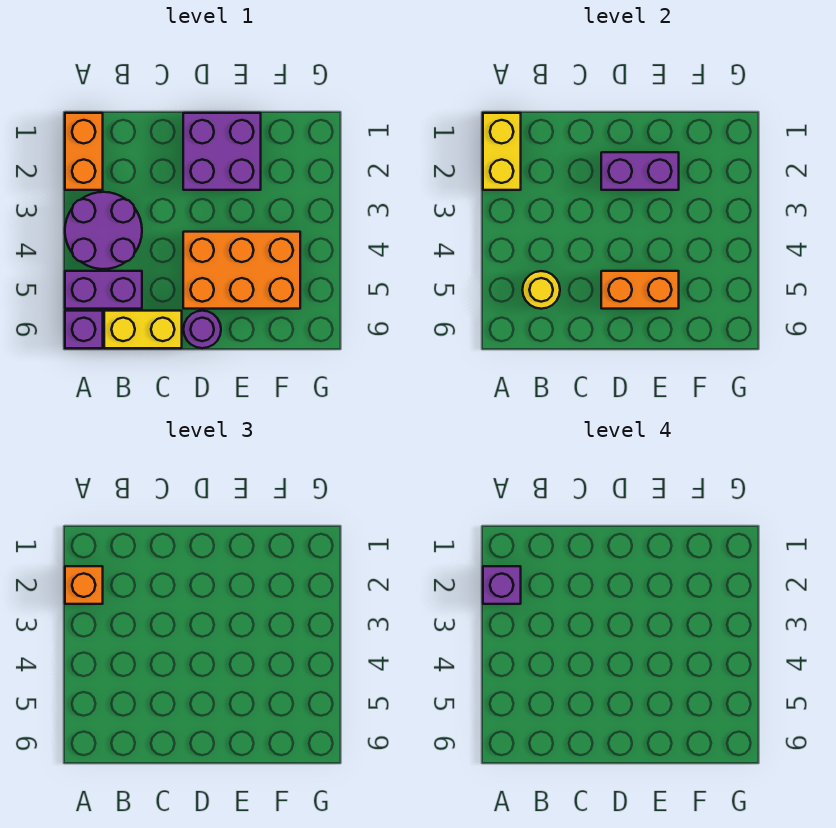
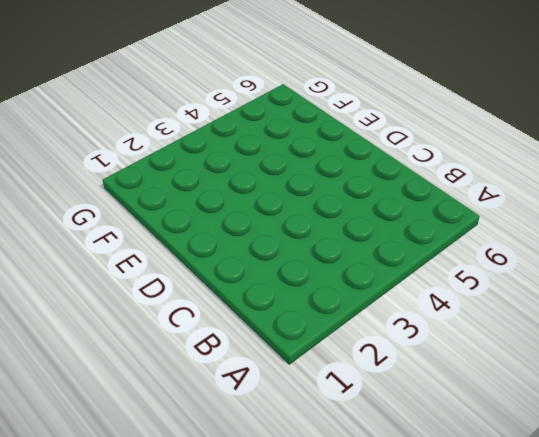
none -> orange brick A1:A2 level 1
none -> purple round brick A3:B4 level 1
none -> purple brick A5:B5 level 1

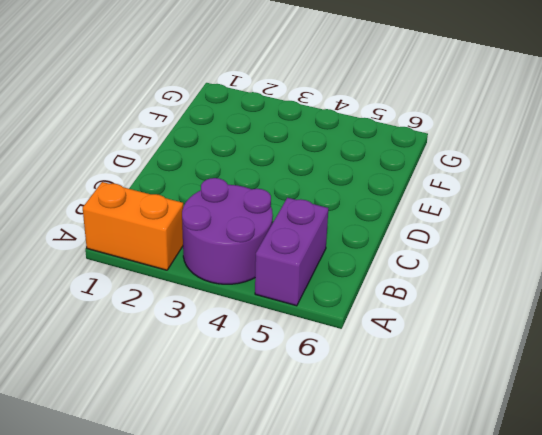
none -> purple brick A6 level 1
none -> yellow brick B6:C6 level 1
none -> purple brick D1:E2 level 1

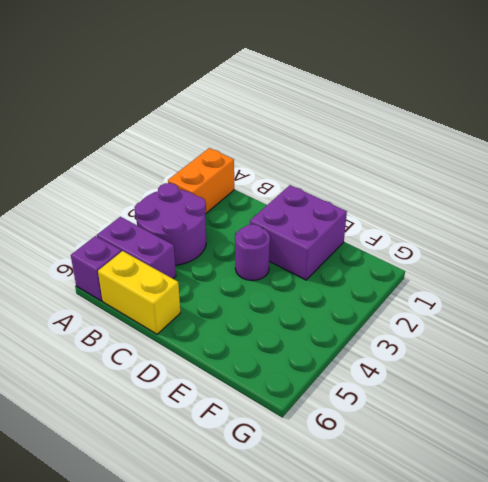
purple round brick D3 level 1 -> purple round brick D6 level 1
none -> orange brick D4:F5 level 1
none -> yellow brick A1:A2 level 2
none -> yellow round brick B5 level 2

